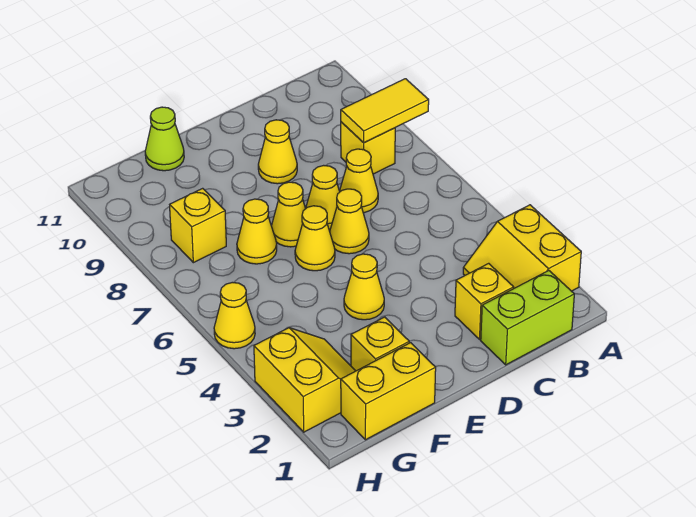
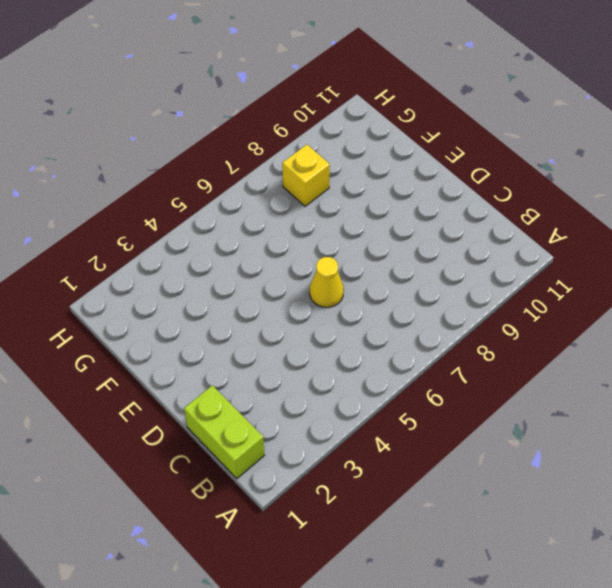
none -> yellow slope A2:B3 level 1 top A
none -> yellow brick B8 level 1
none -> yellow brick C2 level 1

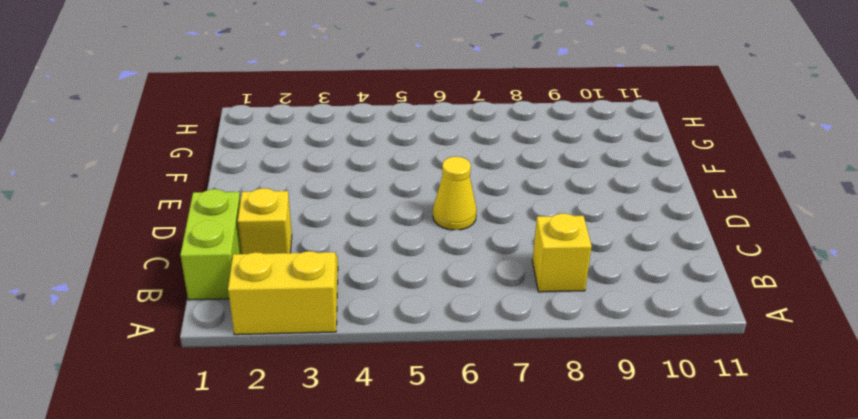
none -> yellow cone C7 level 1
none -> yellow cone D7 level 1
none -> yellow cone D9 level 1

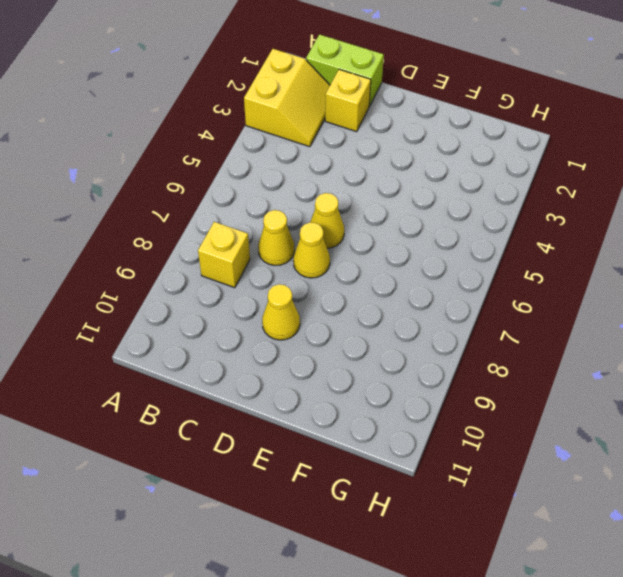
none -> yellow cone E4 level 1
none -> yellow cone E6 level 1
none -> yellow cone E7 level 1

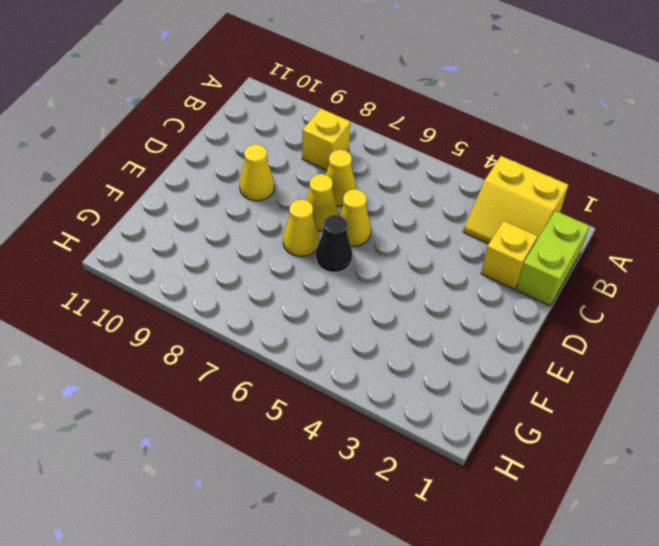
black cone E6 level 1 -> yellow cone E6 level 1
none -> yellow cone E4 level 1
none -> yellow brick F1:G1 level 1
none -> yellow brick F2 level 1

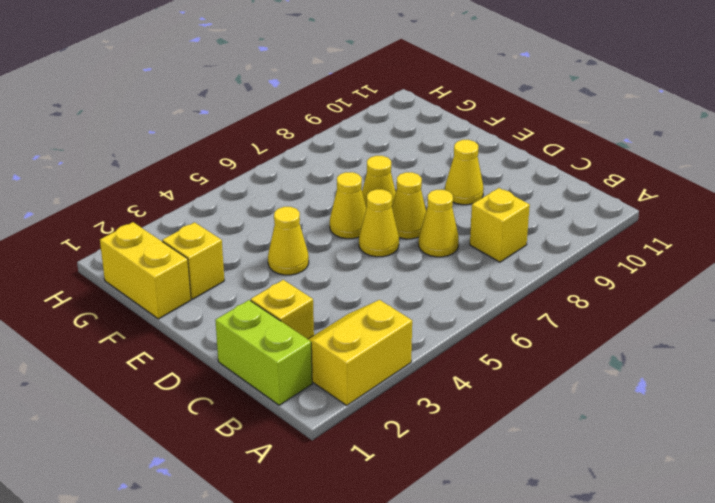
none -> yellow cone F7 level 1
none -> lime cone F11 level 1
none -> yellow slope G2:H3 level 1 top H

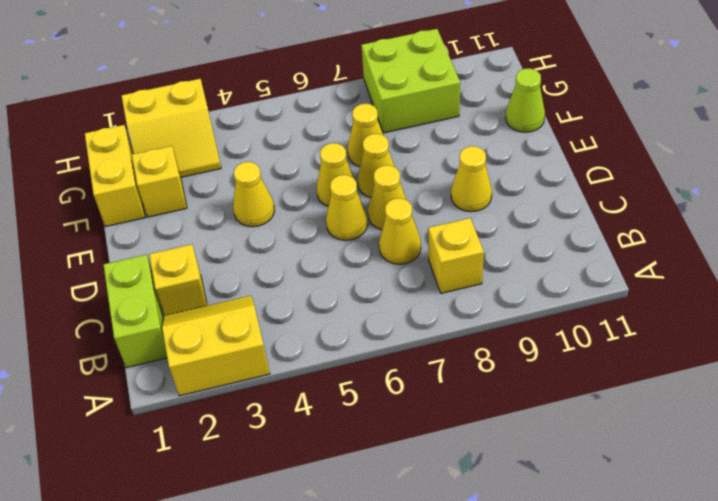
lime brick G8:H9 level 1 -> yellow brick G8 level 1
none -> yellow cone H5 level 1
none -> yellow tile A8:B8 level 2

